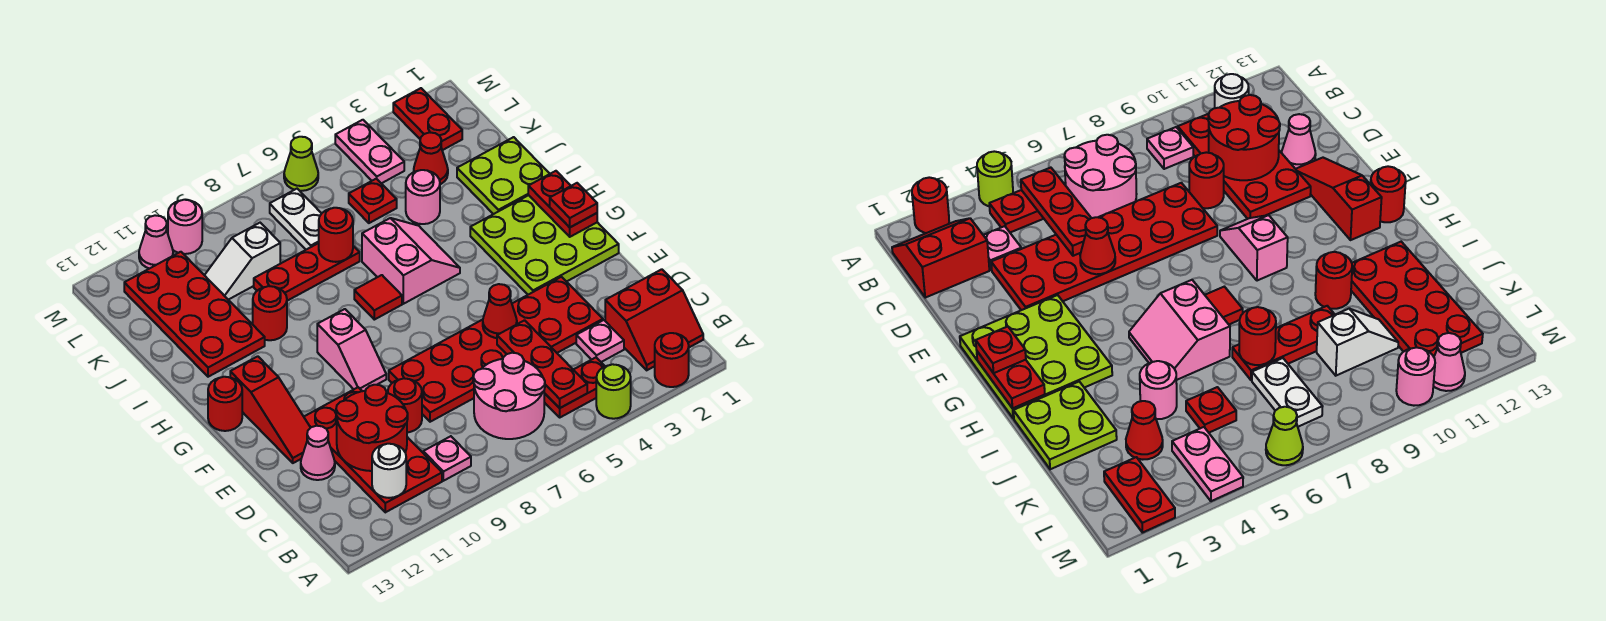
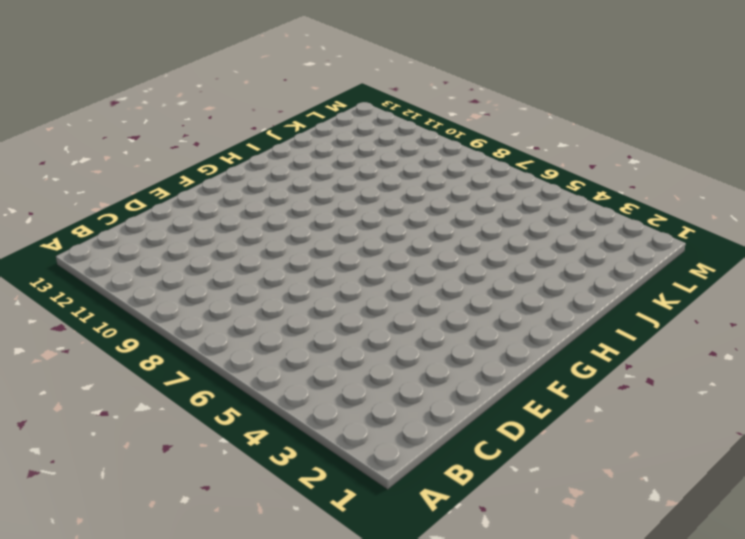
none -> red round brick A2 level 1
none -> lime round brick A4 level 1
none -> red slope B1:C2 level 1 top C
none -> red plate B4:B5 level 1

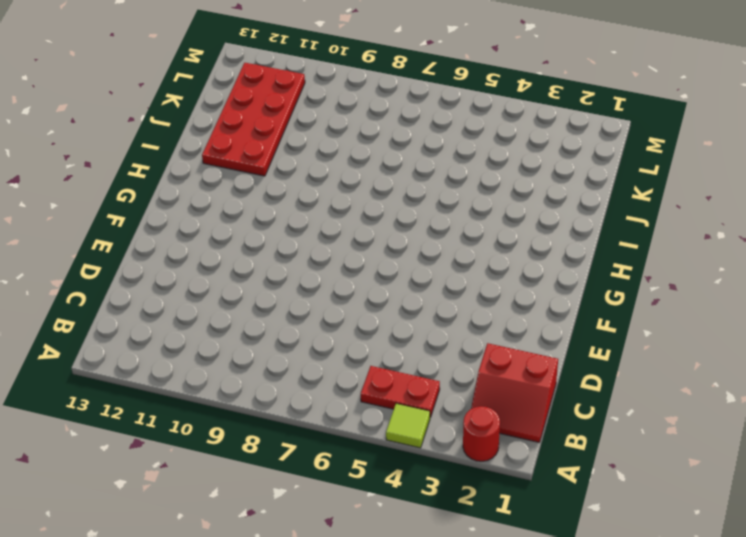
lime tile A4 level 1 -> lime round brick A4 level 1
none -> pink round brick B6:C7 level 1
none -> pink plate B9 level 1
none -> red plate B10:E11 level 1
none -> pink plate C3 level 1

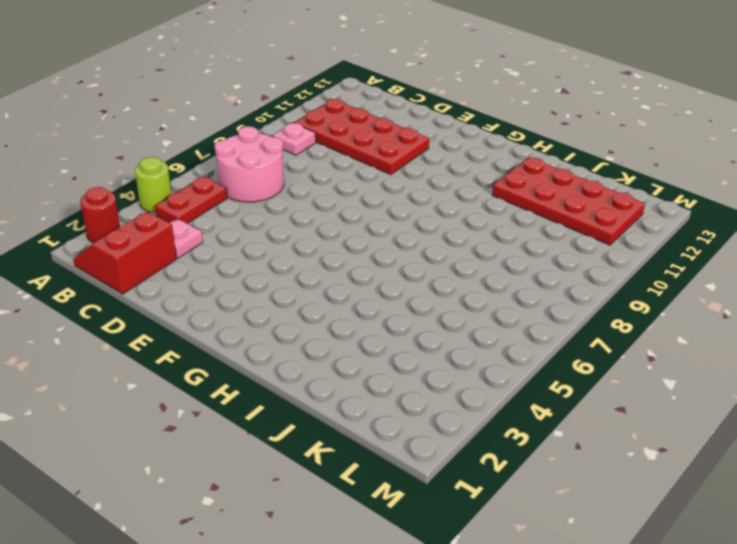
none -> red plate D3:E8 level 1
none -> red round brick D9 level 1
none -> pink cone D12 level 1
none -> red slope E12:G12 level 1 top G

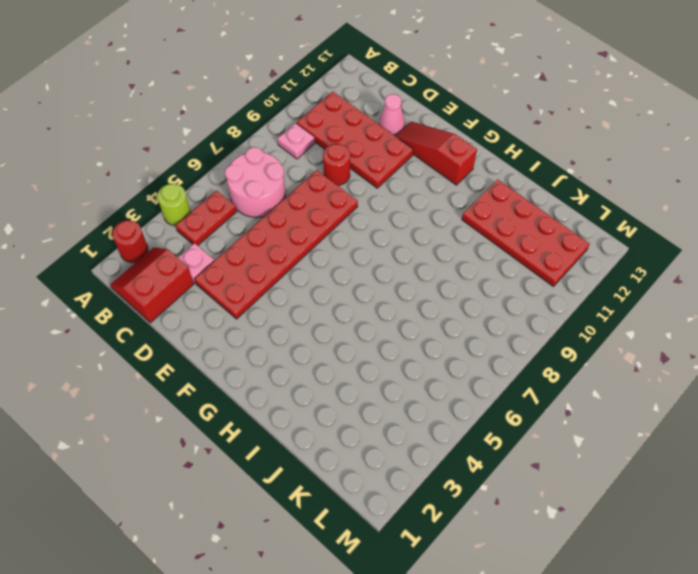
none -> lime plate F1:H3 level 1
none -> pink slope F9:G9 level 1 top G
none -> red round brick G13 level 1
none -> pink slope H5:I6 level 1 top 6

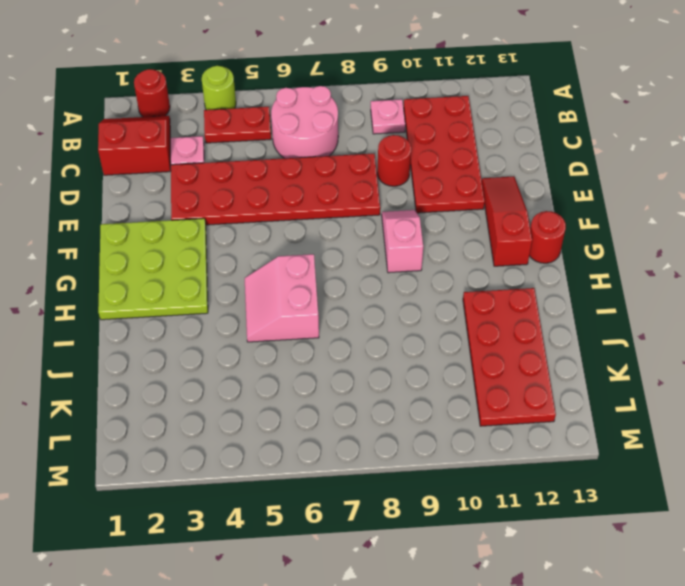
none -> pink cone D12 level 1
none -> red tile H7 level 1
none -> lime plate I1:J2 level 1
none -> red round brick I10 level 1

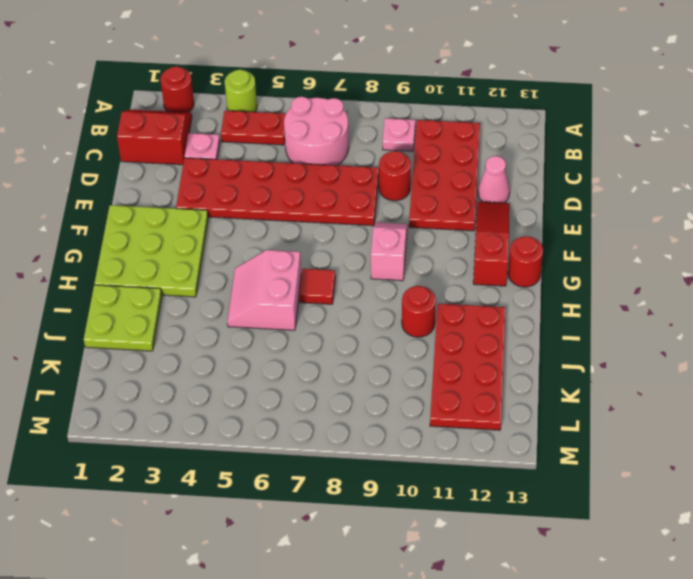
none -> pink round brick J4 level 1
none -> red plate J7:J9 level 1
none -> red cone K3 level 1
none -> red plate K5 level 1

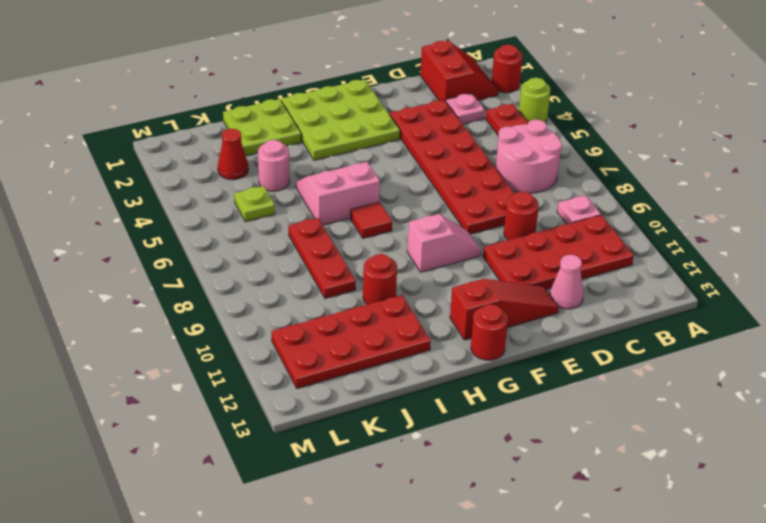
lime plate K5 level 1 -> red plate K5 level 1
none -> white plate K7:L7 level 1
none -> white slope K9:K10 level 1 top 9
none -> red plate L2:M2 level 1
none -> pink plate L4:M4 level 1

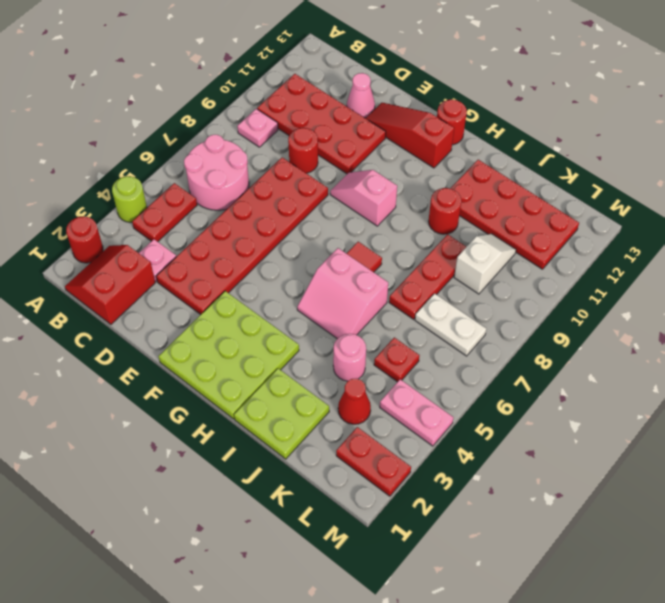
none -> lime cone M6 level 1
none -> pink round brick M10 level 1
none -> pink cone M11 level 1
none -> red plate B5:D5 level 2

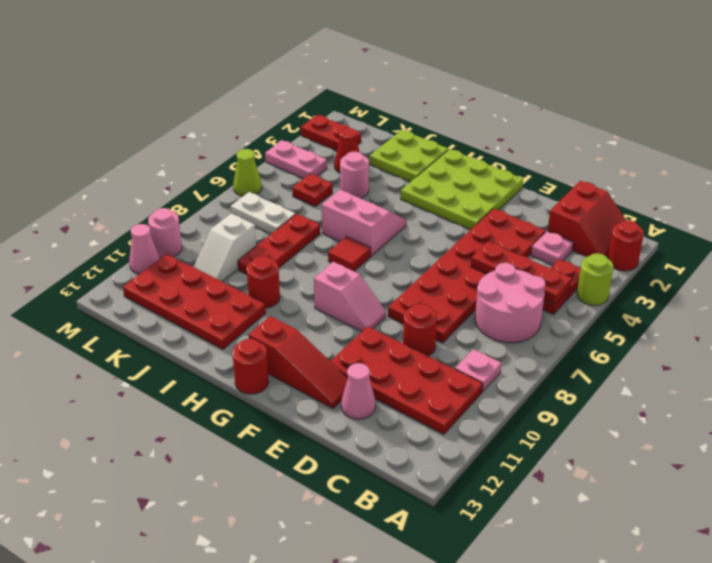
none -> white round brick B11 level 2
none -> red round brick C10:D11 level 2
none -> red cone E5 level 2
none -> red plate G1:H1 level 2

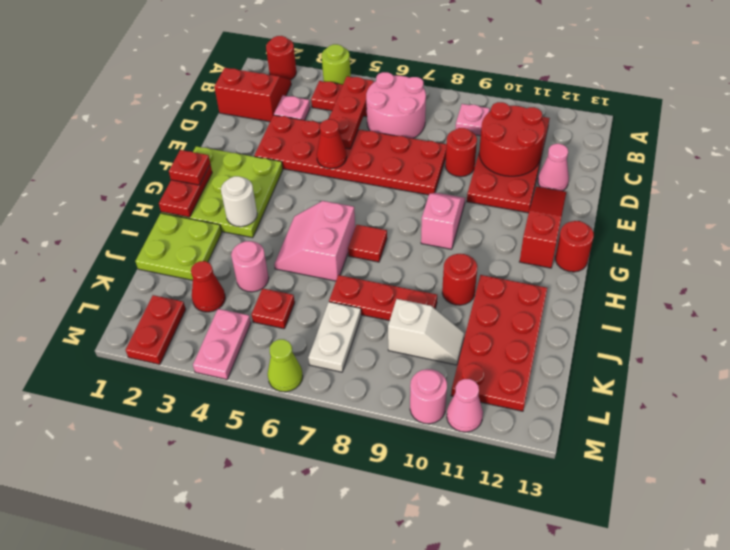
white round brick H3 level 2 -> white round brick B11 level 2
none -> red round brick J7 level 2

